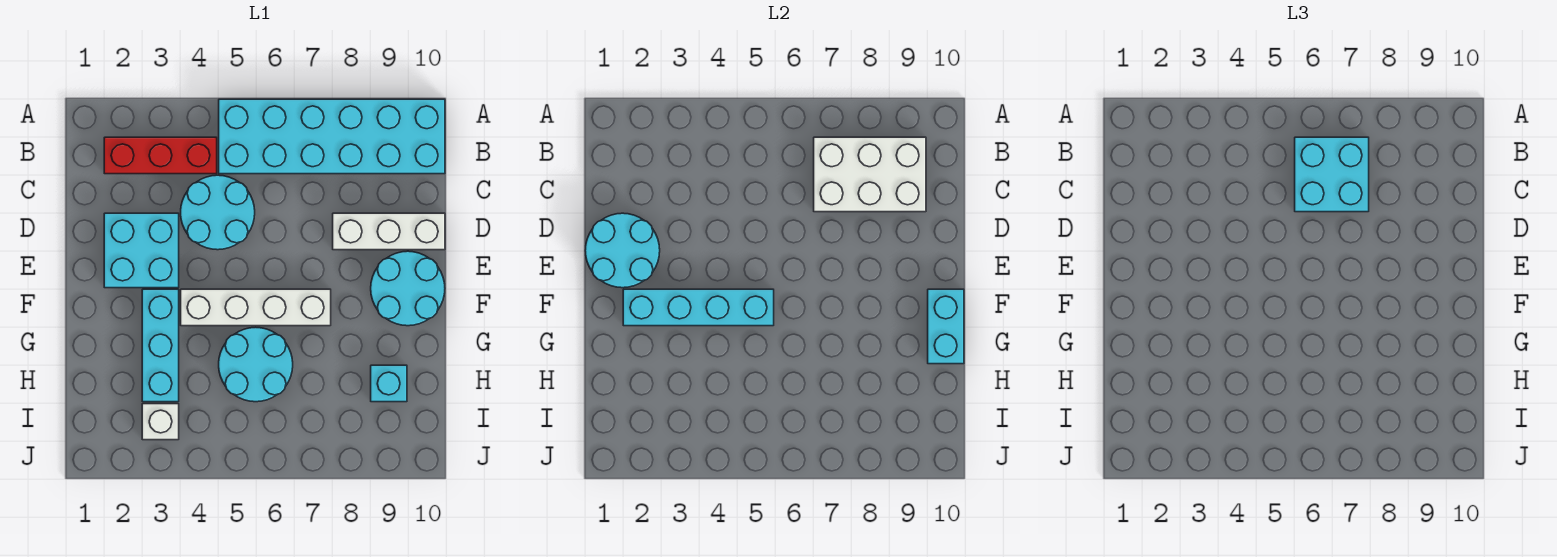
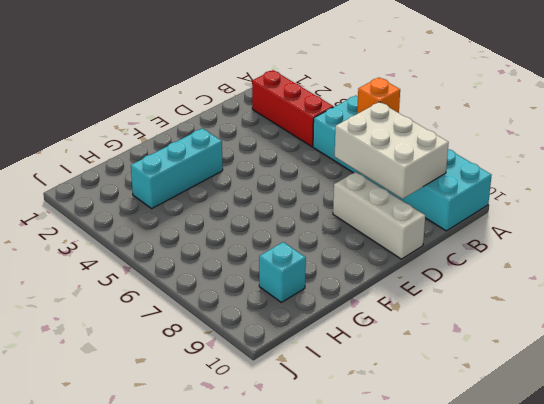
orange brick A6 level 2 -> none
none -> cyan round brick C4:D5 level 1
none -> cyan brick D2:E3 level 1
none -> cyan round brick E9:F10 level 1

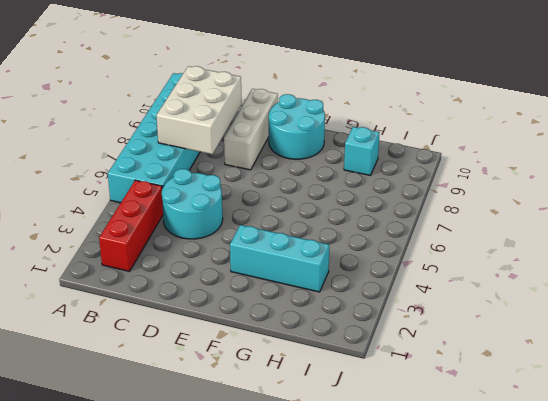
none -> cyan brick D2:E3 level 1
none -> white brick F4:F7 level 1
none -> cyan round brick G5:H6 level 1

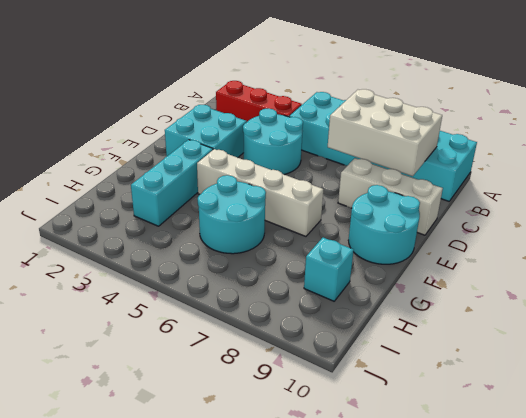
none -> white brick I3 level 1
none -> cyan round brick D1:E2 level 2
none -> cyan brick F2:F5 level 2

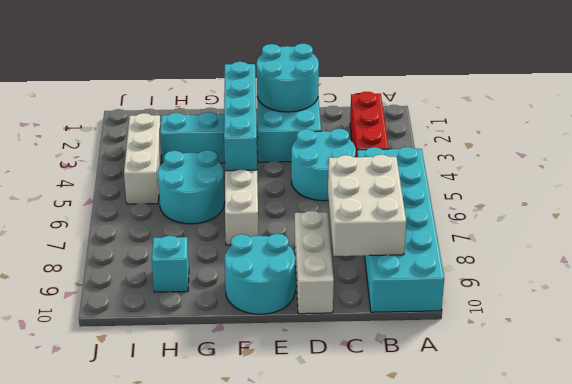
white brick I3:I5 level 1 -> white brick I3 level 1
none -> cyan brick F10:G10 level 2
none -> cyan brick B6:C7 level 3

